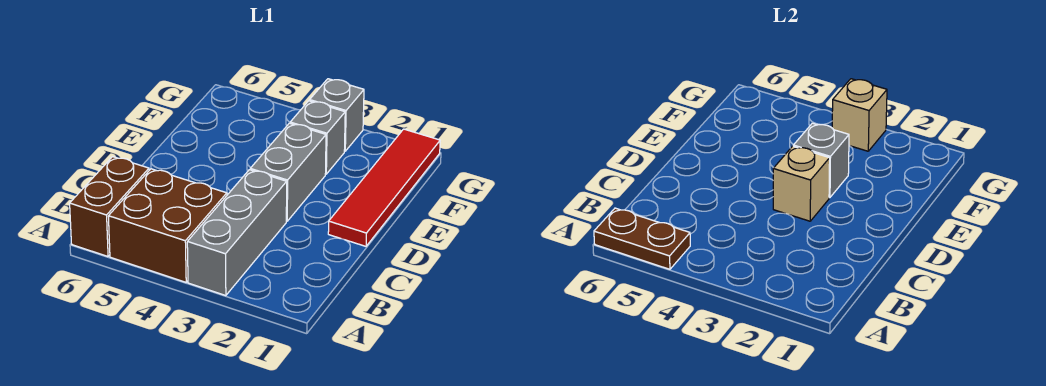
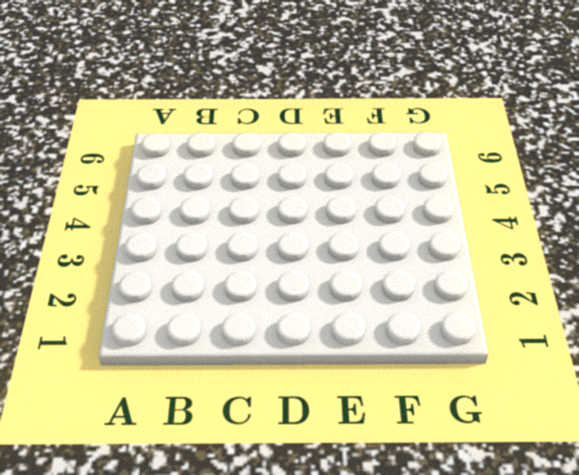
none -> grey brick A3:C3 level 1
none -> brown brick A4:B5 level 1

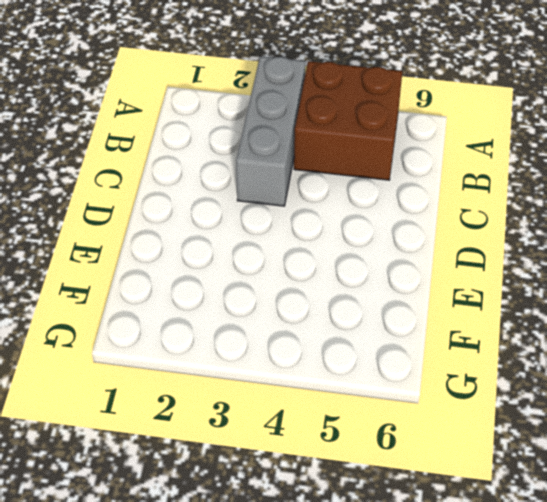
none -> brown brick A6:B6 level 1
none -> red tile D1:G1 level 1

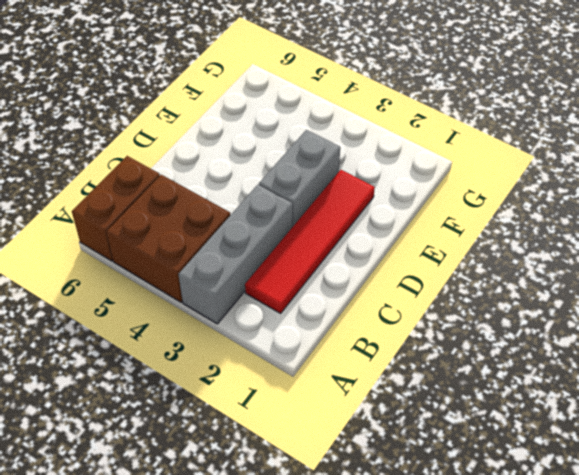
red tile B2:E2 level 1 -> red tile D1:G1 level 1
none -> grey brick F3 level 1
none -> grey brick G3 level 1

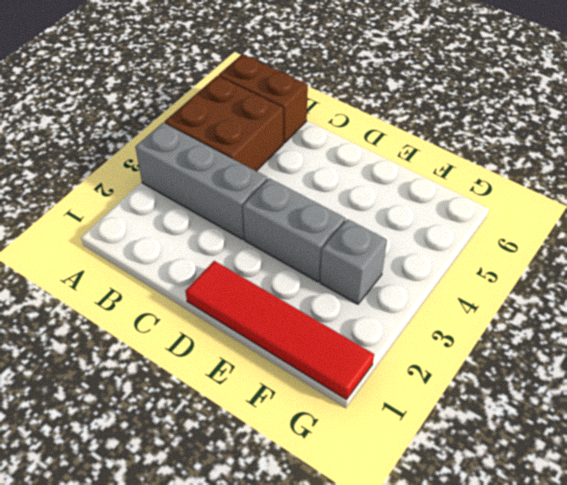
none -> grey brick G3 level 1
none -> brown plate A5:A6 level 2

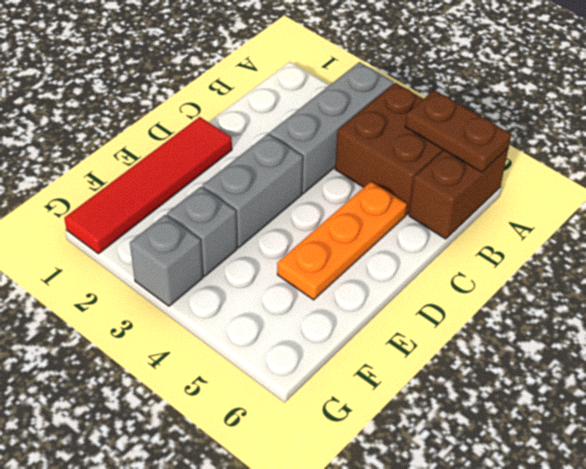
orange plate C5:E5 level 1 -> none
none -> tan brick D3 level 2
none -> grey brick E3 level 2

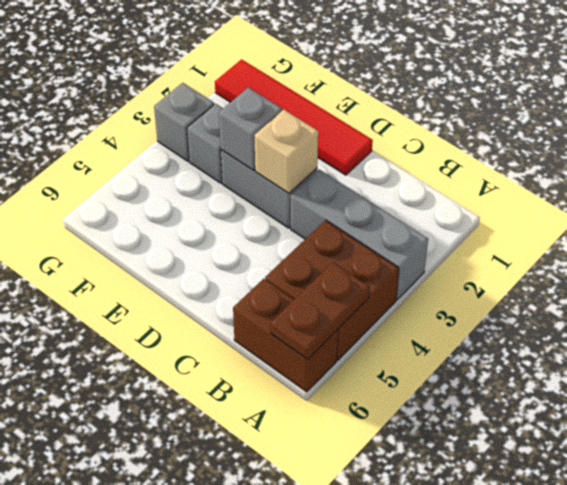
none -> tan brick G3 level 2

